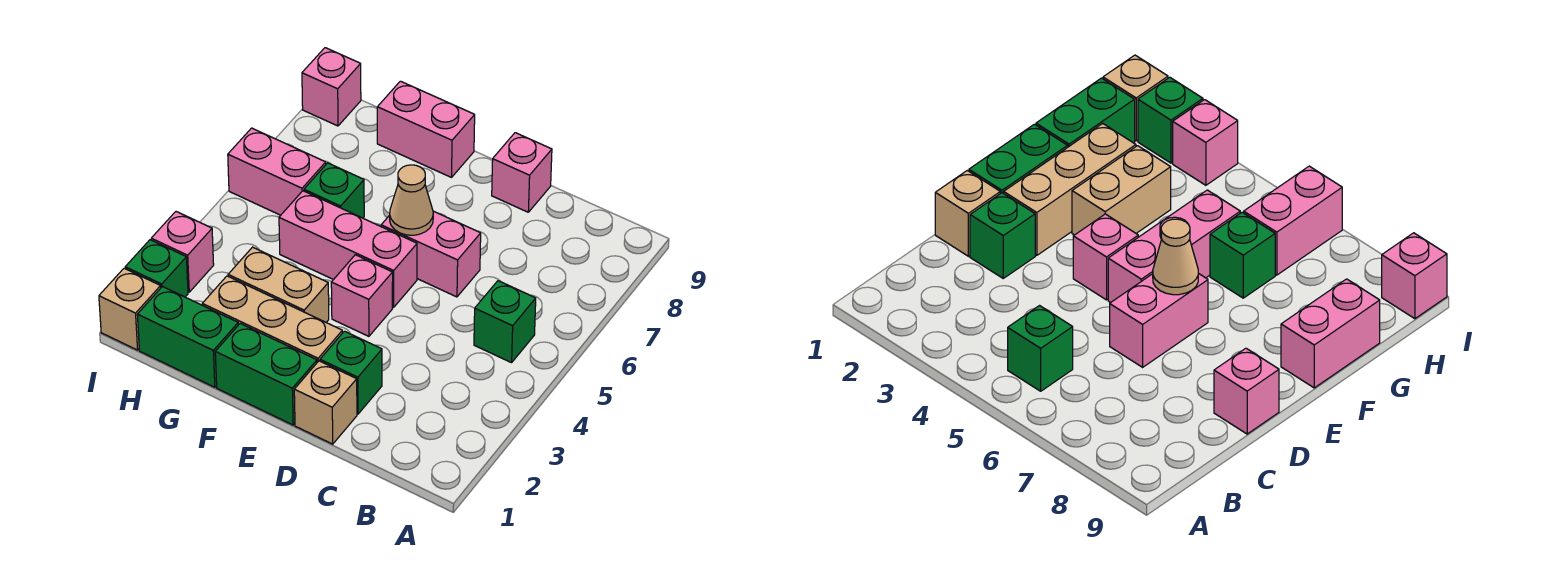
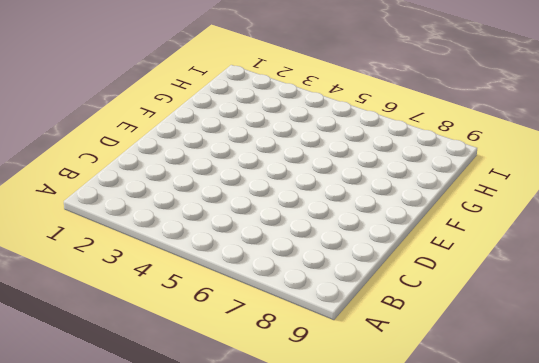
none -> green brick B5 level 1
none -> tan brick D1 level 1
none -> green brick D2 level 1

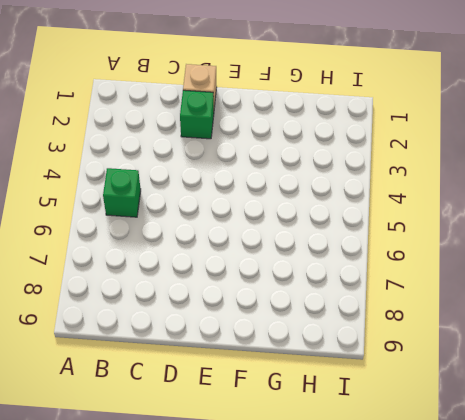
none -> pink brick D6:E6 level 1
none -> pink brick D9 level 1
none -> green brick E1:F1 level 1

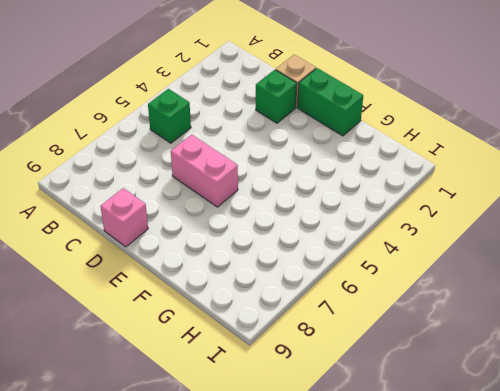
none -> tan brick E2:G2 level 1
none -> pink brick E4 level 1
none -> pink brick E5:G5 level 1

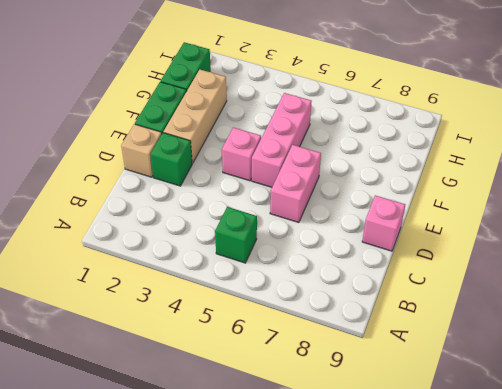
none -> tan brick F3:G3 level 1
none -> pink brick F9:G9 level 1
none -> green brick G6 level 1

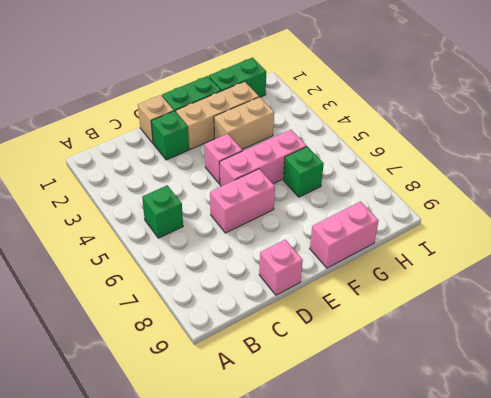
none -> pink brick H6:I6 level 1
none -> tan brick I1 level 1
none -> green brick I2 level 1

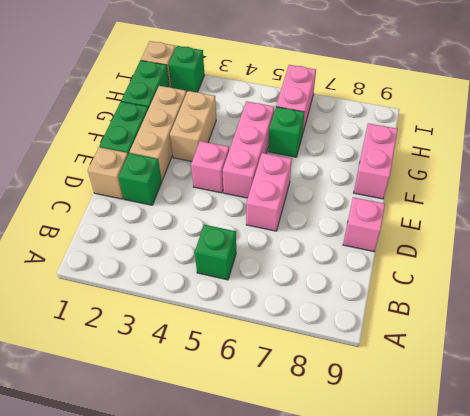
none -> pink brick I3 level 1
none -> pink brick I9 level 1
none -> tan cone E6 level 2

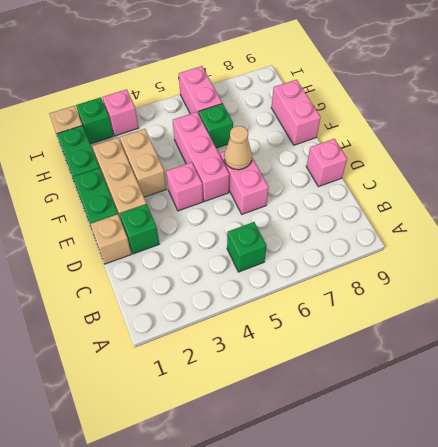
none -> pink brick I9 level 1

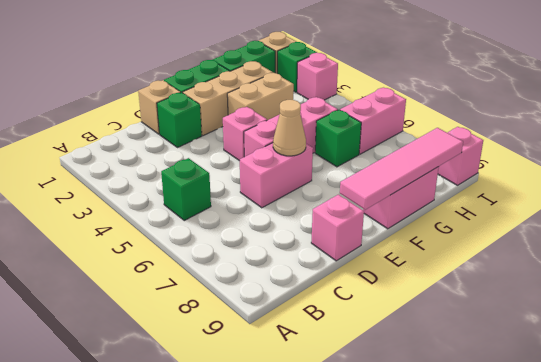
pink tile E9:H9 level 2 -> none

